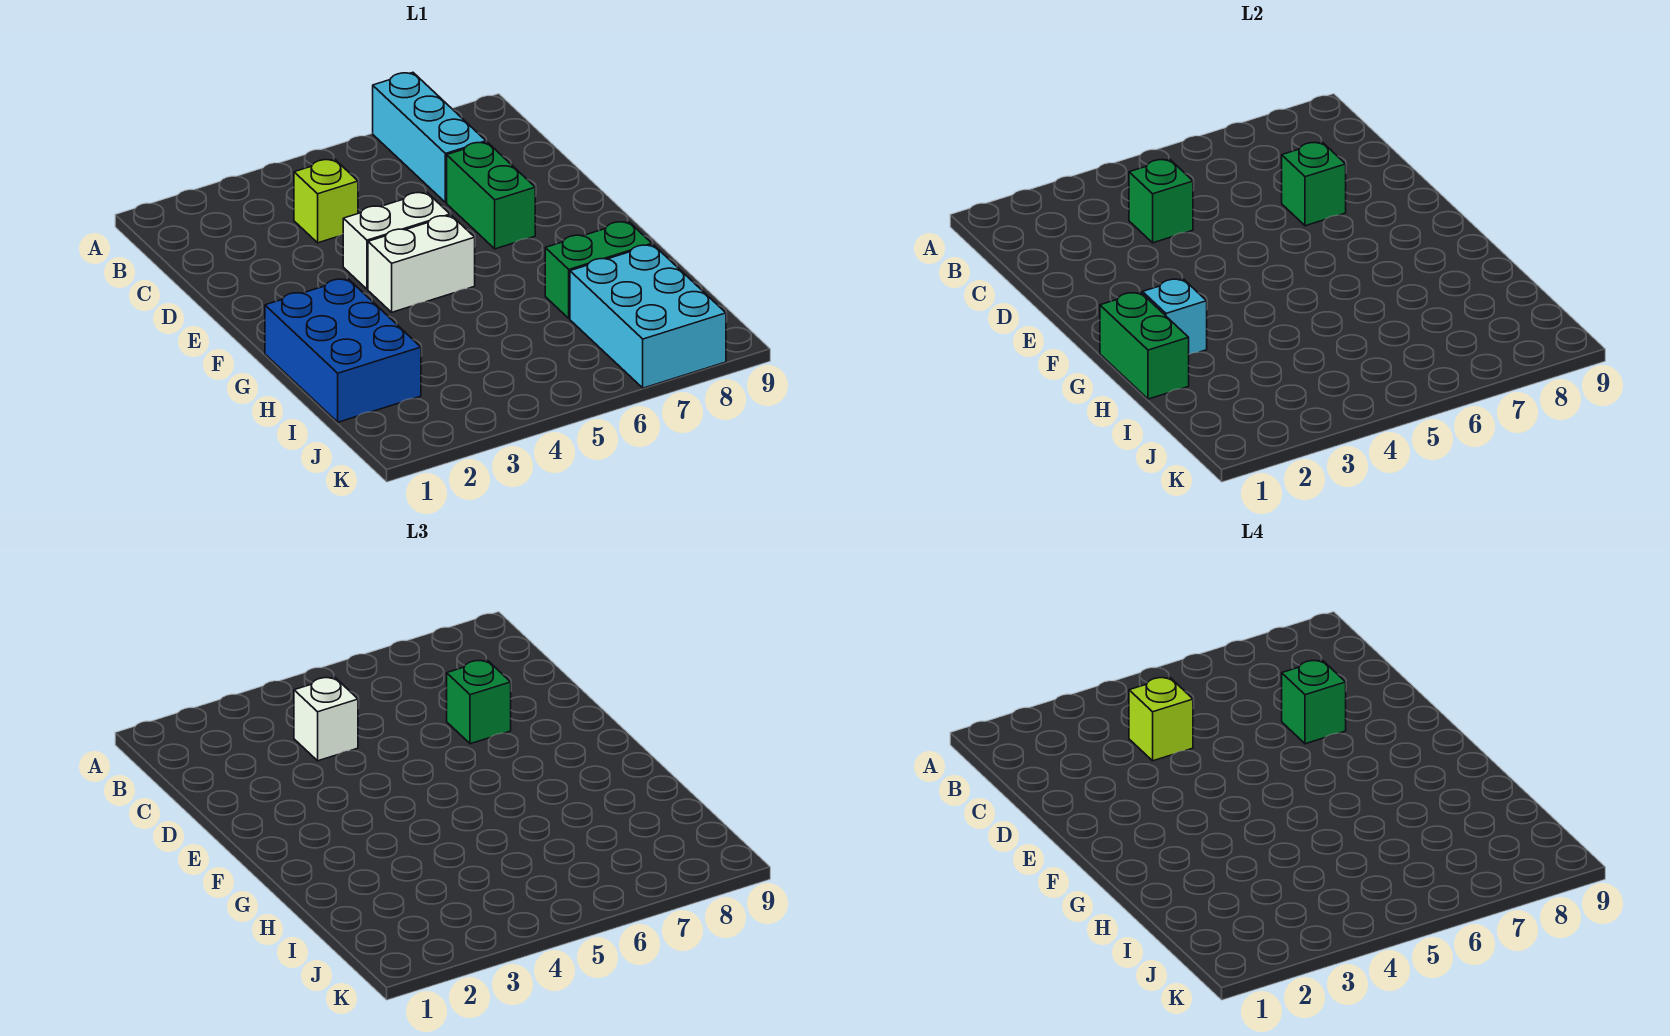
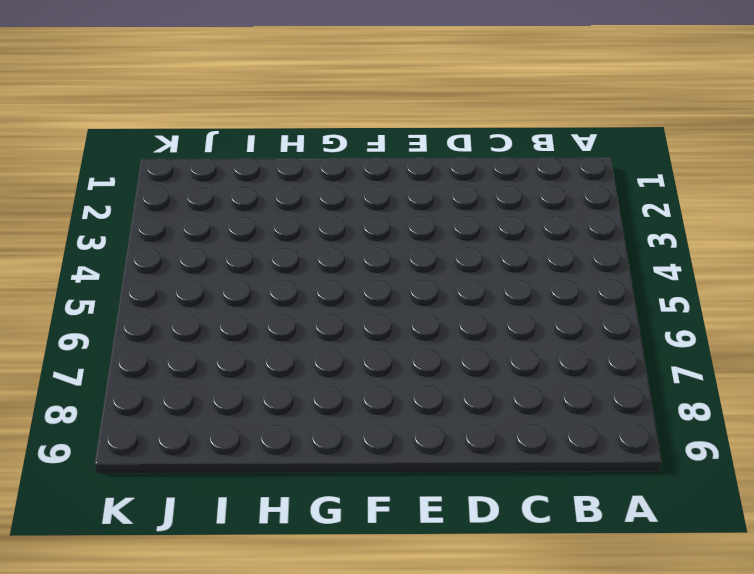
none -> cyan brick A7:C7 level 1
none -> lime brick C4 level 1
none -> green brick D7:E7 level 1

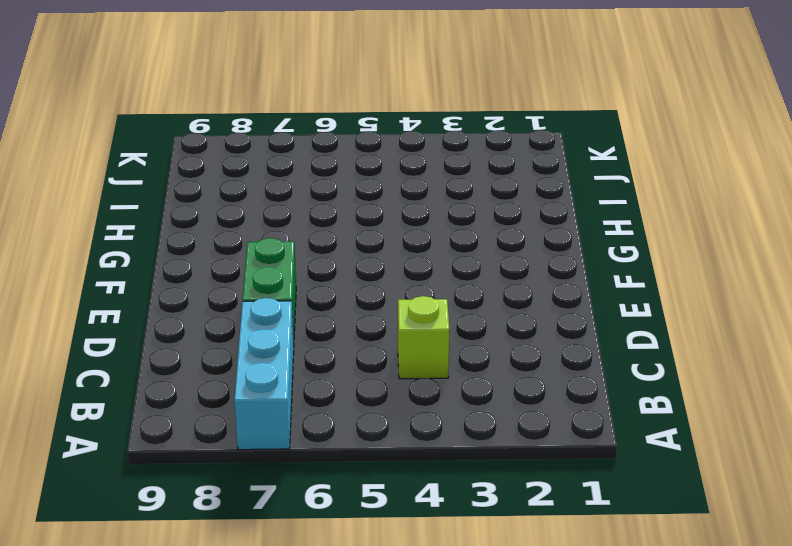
none -> white brick E4:E5 level 1
none -> white brick F4:F5 level 1
none -> blue brick G1:I2 level 1

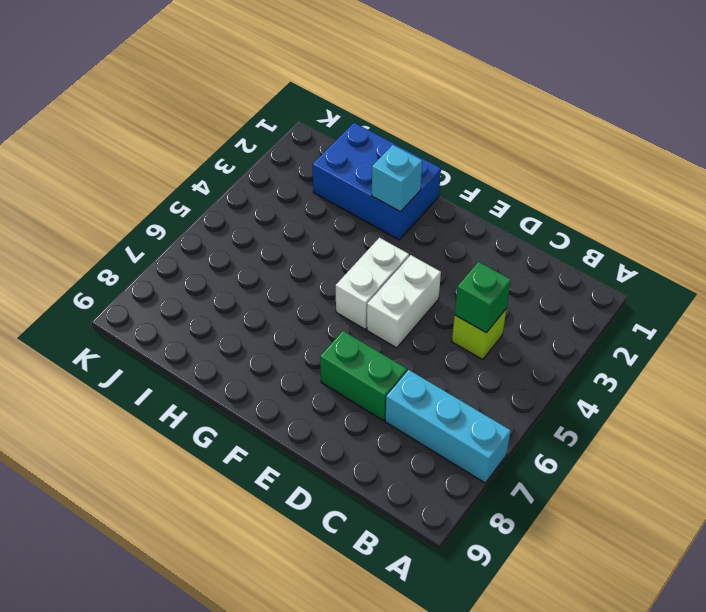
none -> green brick H7:H8 level 1
none -> cyan brick I7:K8 level 1
none -> green brick D7 level 2

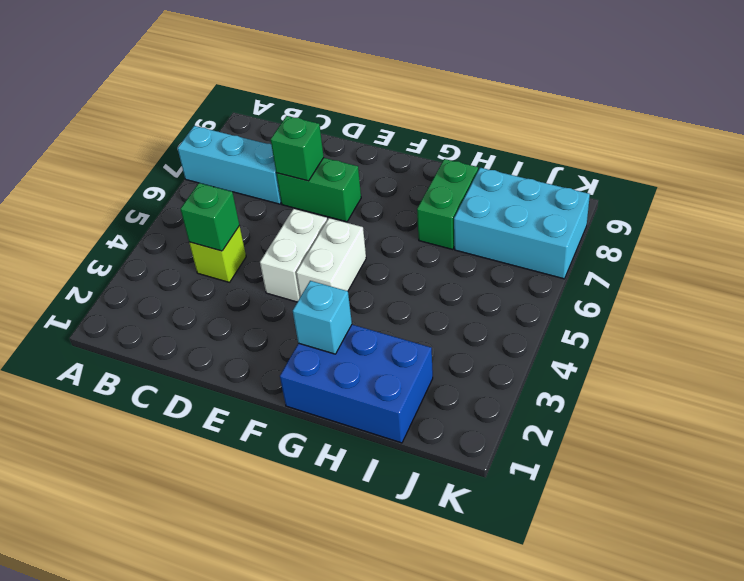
none -> green brick G1:H1 level 2
none -> white brick C4 level 3
none -> green brick D7 level 3

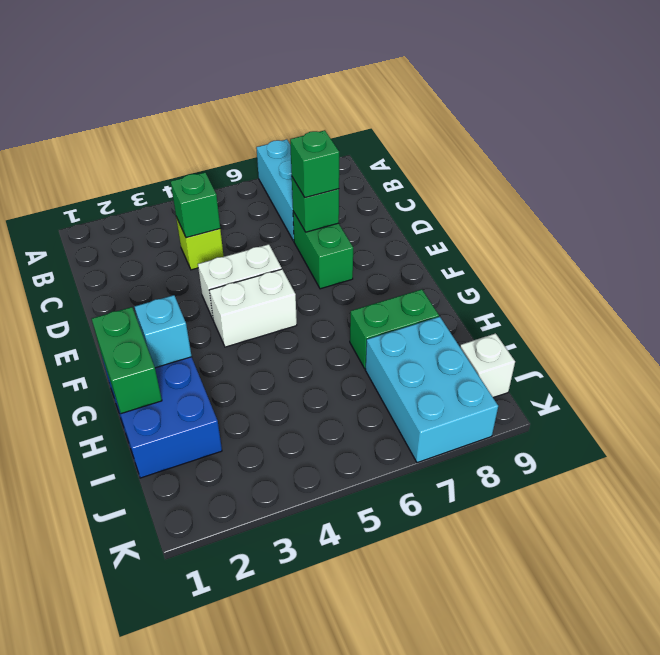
white brick J9 level 1 -> white brick C4 level 3
none -> lime brick C4 level 4
none -> green brick D7 level 4

